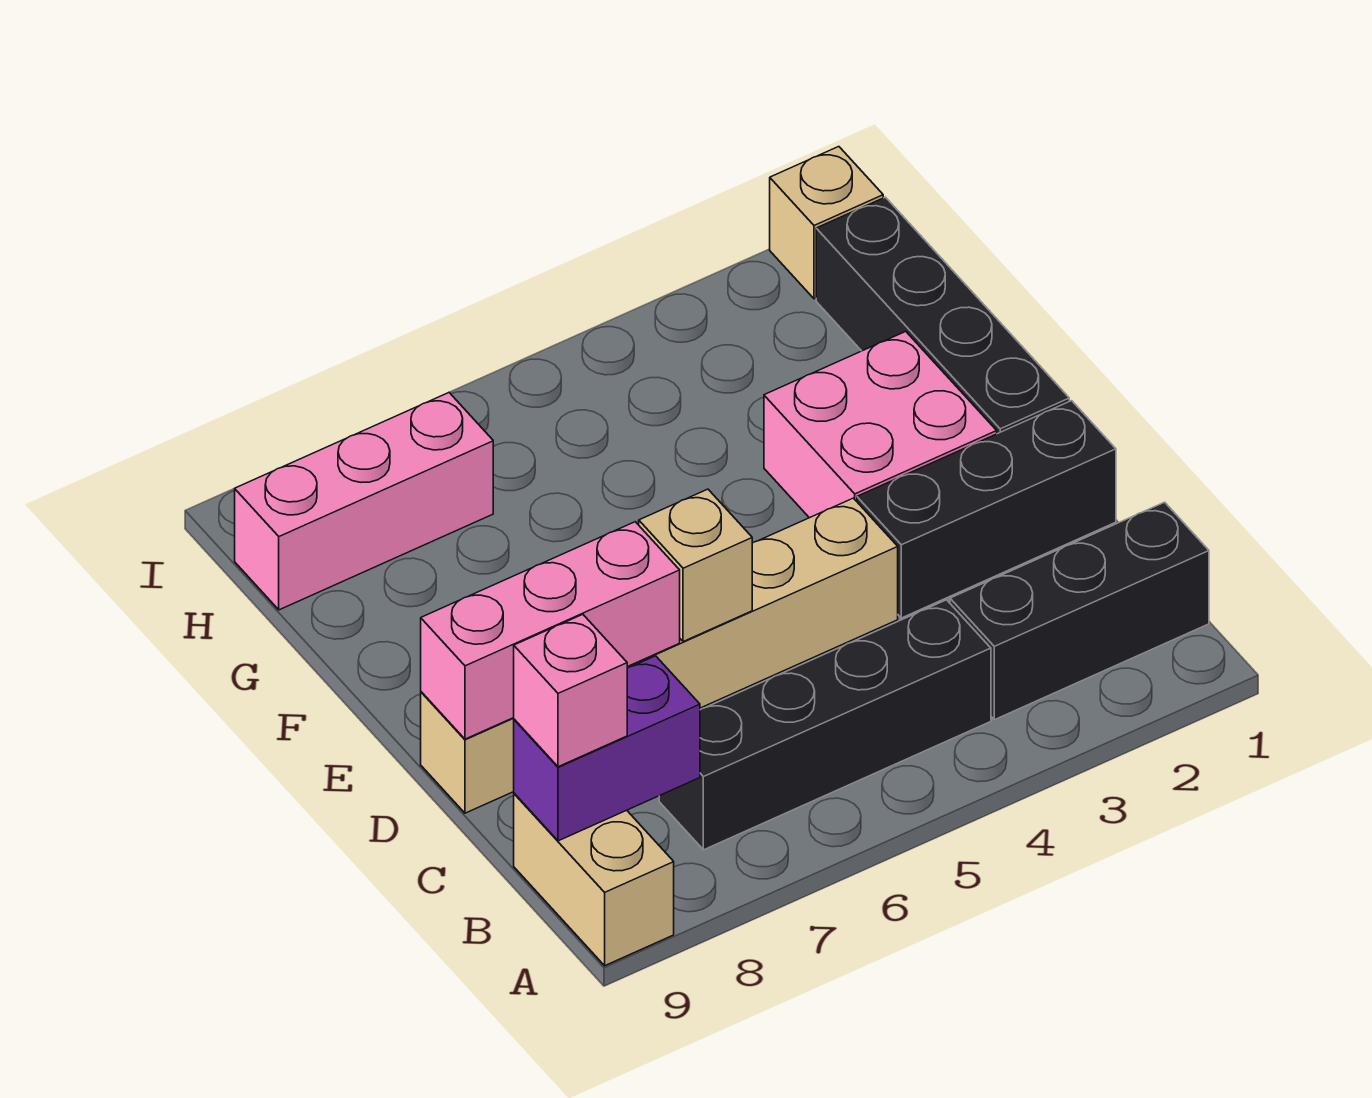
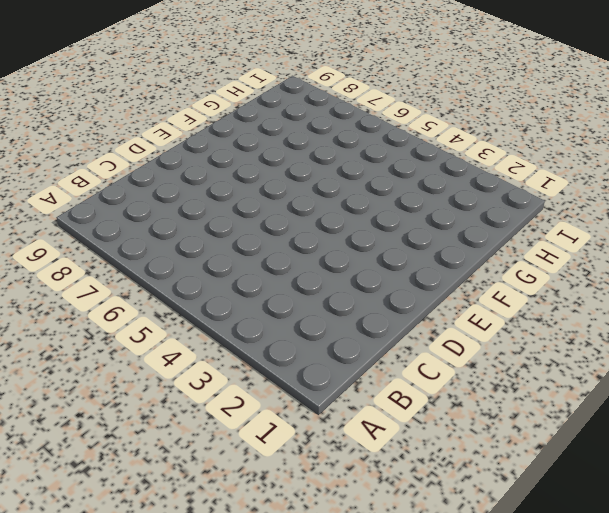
none -> tan brick A9:B9 level 1
none -> black brick B1:B3 level 1
none -> black brick B4:B7 level 1

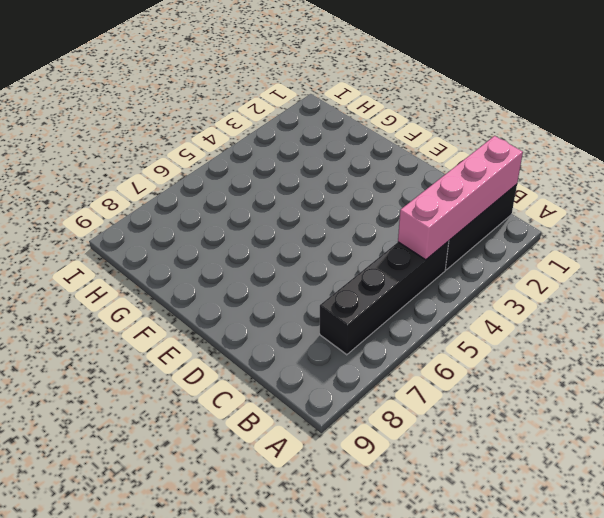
pink brick B1:B4 level 2 -> none
none -> tan brick A9:B9 level 1
none -> black brick D1:D3 level 1
none -> tan brick D4:D9 level 1

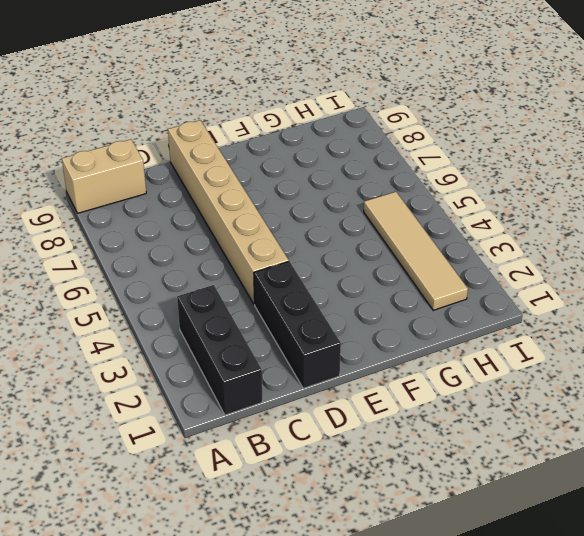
tan tile H2:H5 level 1 -> none
none -> black brick B4:B7 level 1
none -> black brick E1:H1 level 1
none -> pink brick E2:F3 level 1

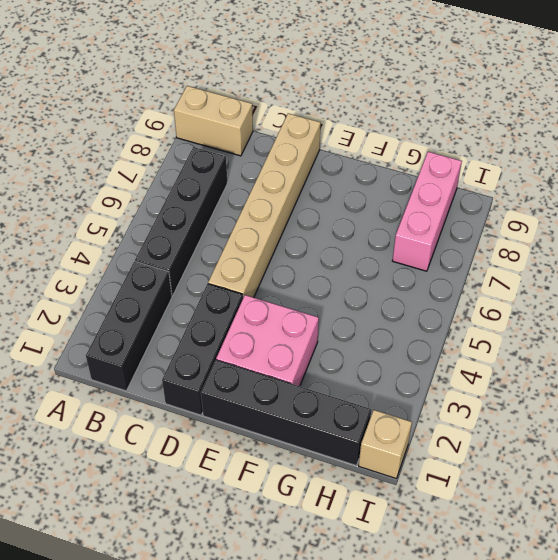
none -> purple brick B8:B9 level 2
none -> tan brick D6 level 2
none -> pink brick D7:D9 level 2

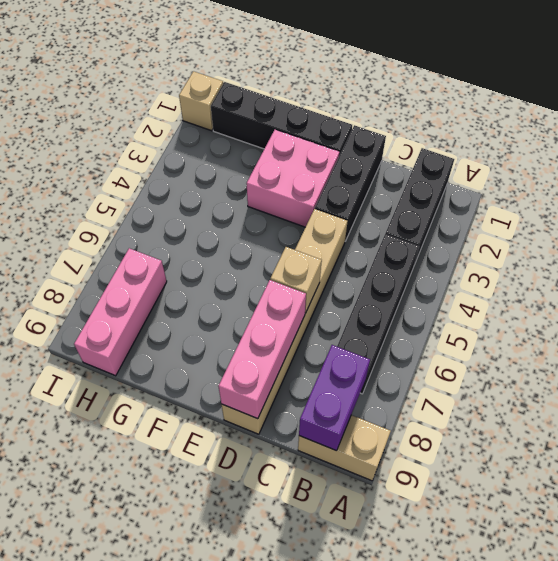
none -> pink brick B9 level 3

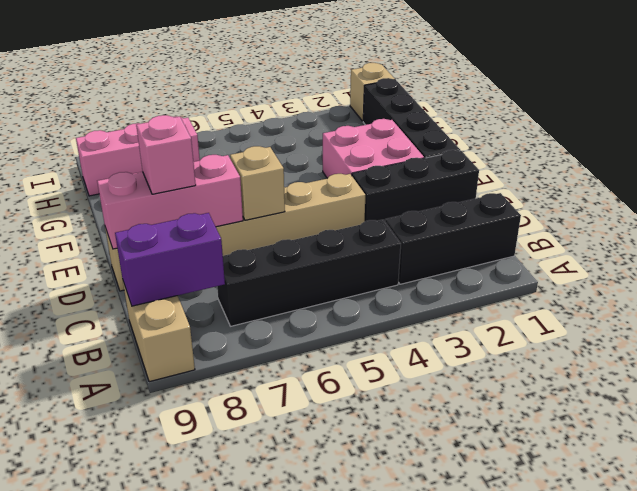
pink brick D8 level 3 -> pink brick B9 level 3

